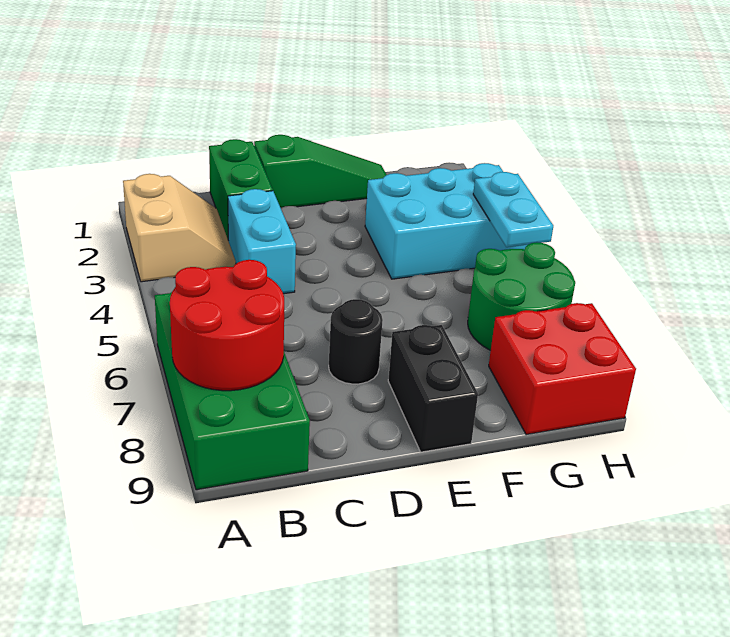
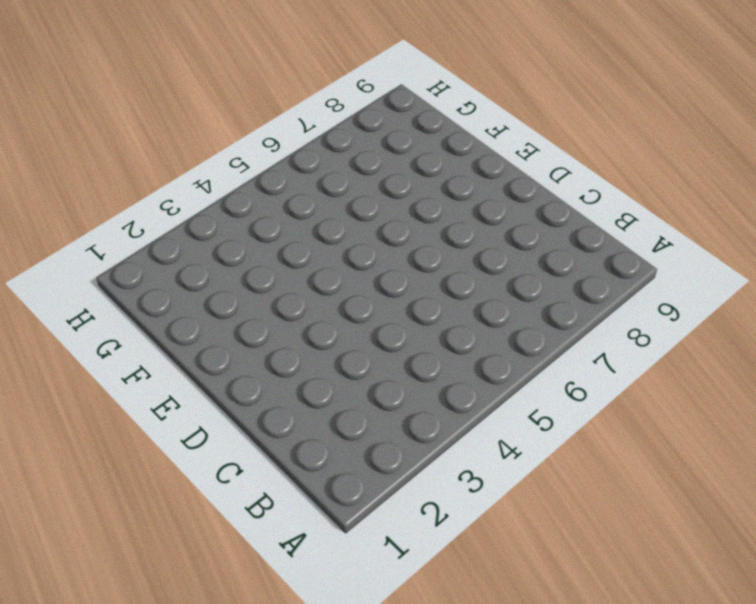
none -> tan slope A2:B3 level 1 top A
none -> green brick A6:B9 level 1
none -> green brick C1:C2 level 1

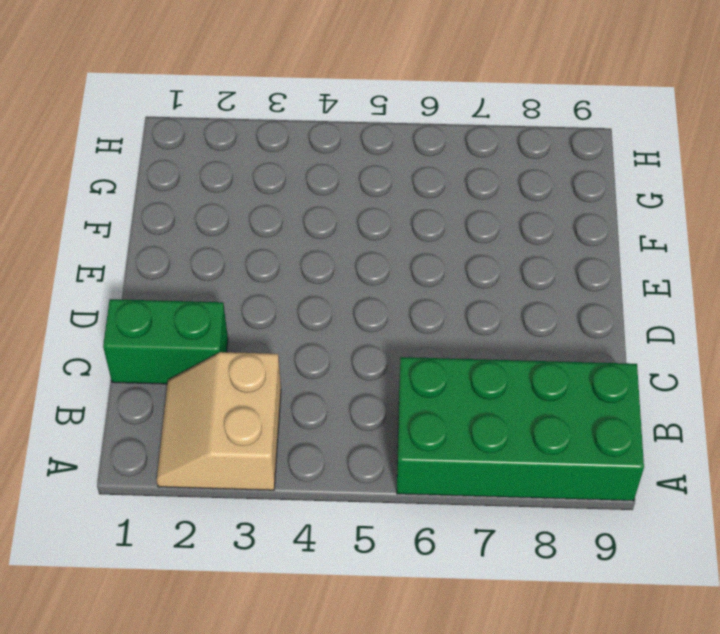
tan slope A2:B3 level 1 top 3 -> tan slope A2:B3 level 1 top A
none -> cyan brick C3:C4 level 1
none -> green slope D1:F1 level 1 top D
none -> black round brick D7 level 1

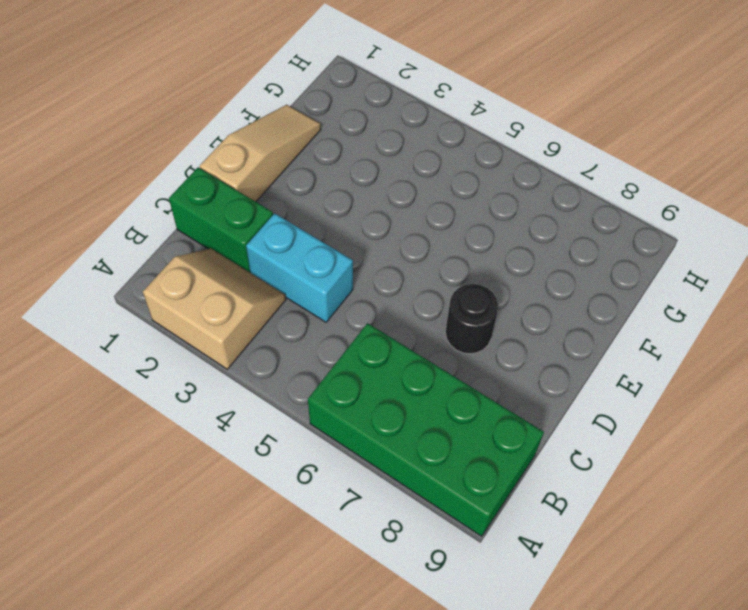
tan slope D1:F1 level 1 top D -> green slope D1:F1 level 1 top D
none -> black brick E8:E9 level 1
none -> cyan brick F3:H4 level 1
none -> green round brick G6:H7 level 1

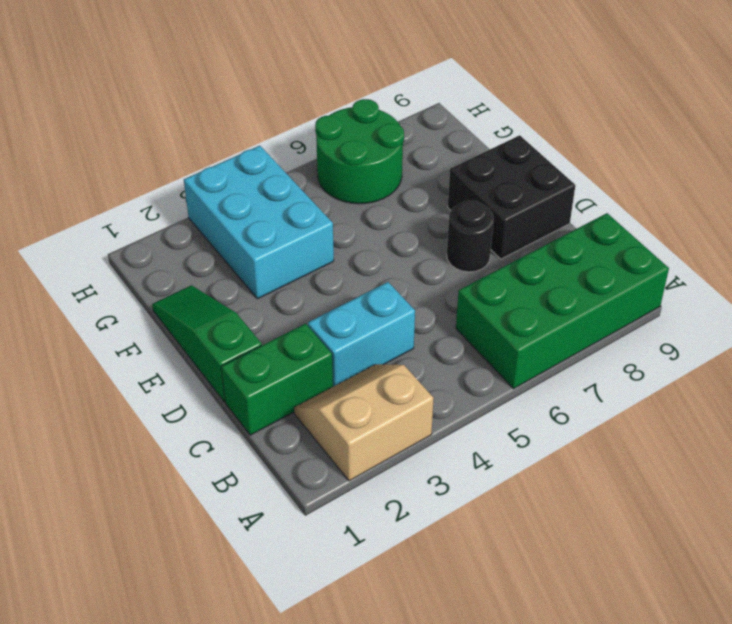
black brick D8:E9 level 1 -> black brick E8:E9 level 1
none -> red brick G8:H9 level 1
none -> red round brick A7:B8 level 2
none -> cyan plate H4:H5 level 2

